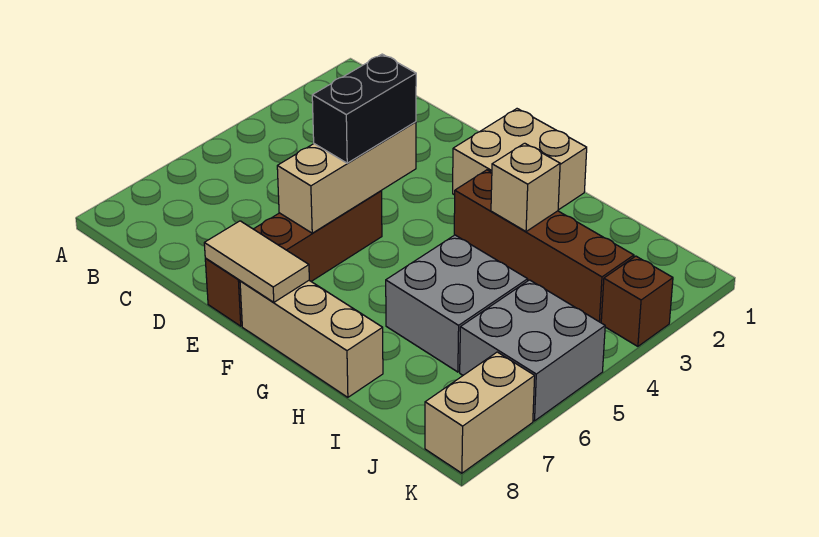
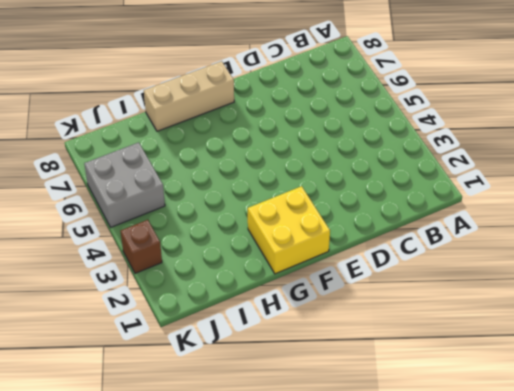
yellow brick F1:G2 level 1 -> tan brick F1:G2 level 1
none -> brown brick E5:E8 level 1
none -> brown brick G3:J3 level 1
none -> grey brick H5:I6 level 1

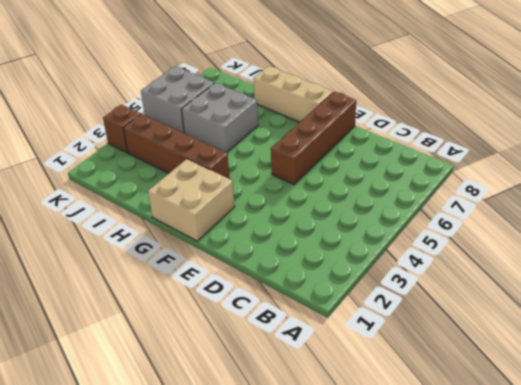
none -> tan brick K7:K8 level 1
none -> tan brick E4:E6 level 2
none -> tan tile E8:F8 level 2

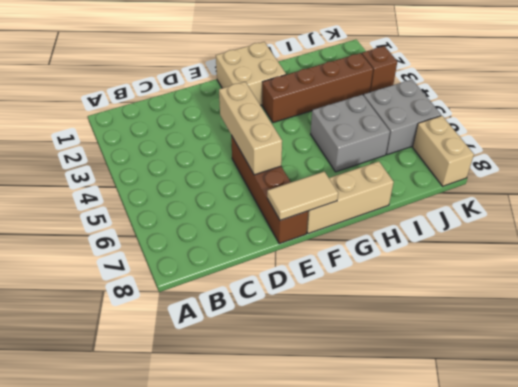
none -> tan brick H3 level 2
none -> black brick E4:E5 level 3

